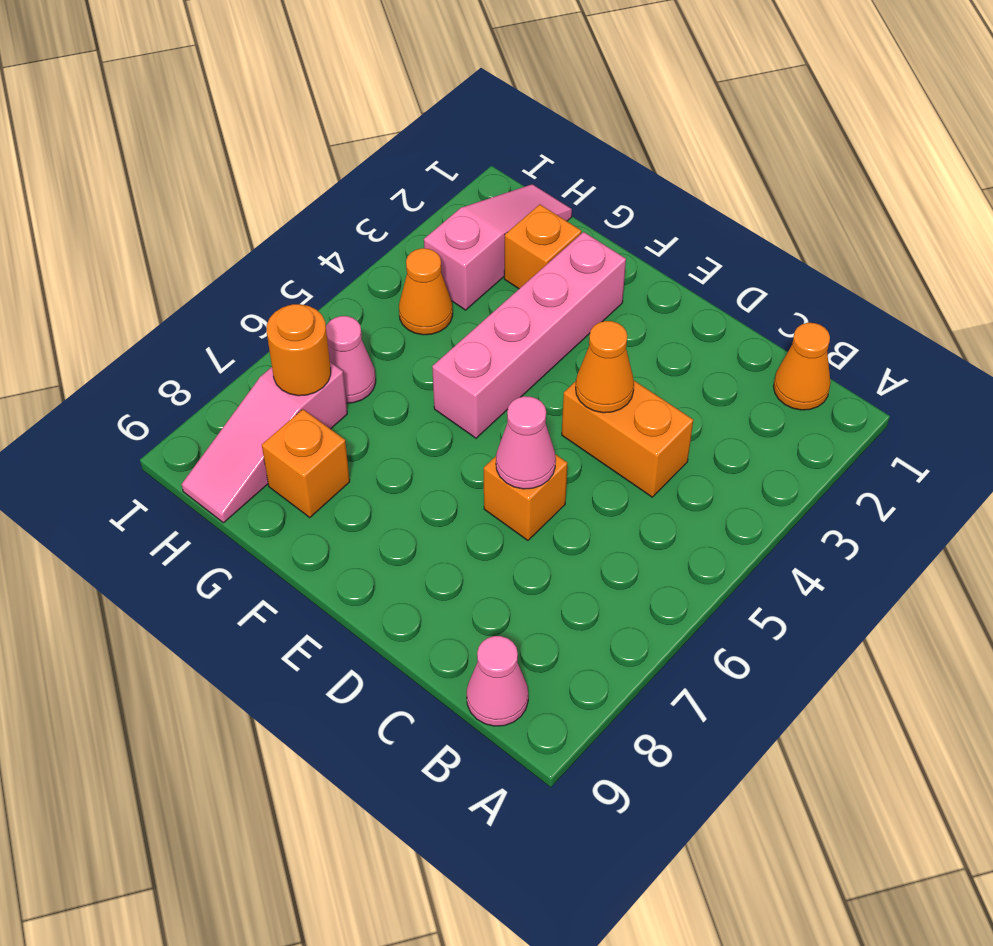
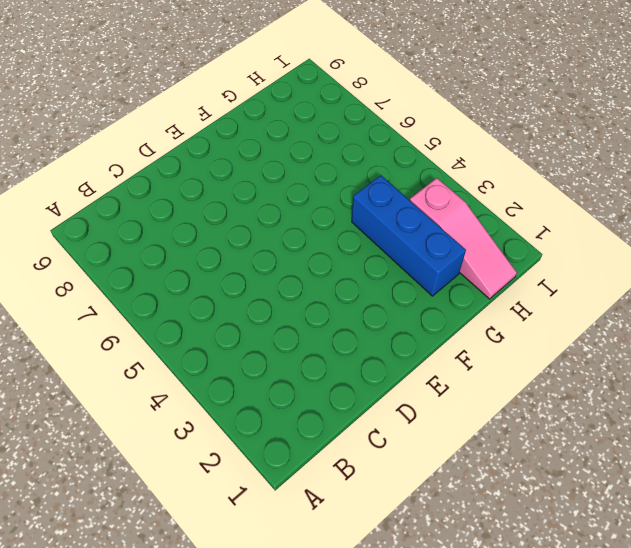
blue brick G2:G4 level 1 -> orange brick G2 level 1
none -> orange cone B1 level 1
none -> pink cone B9 level 1
none -> orange brick C4:D4 level 1

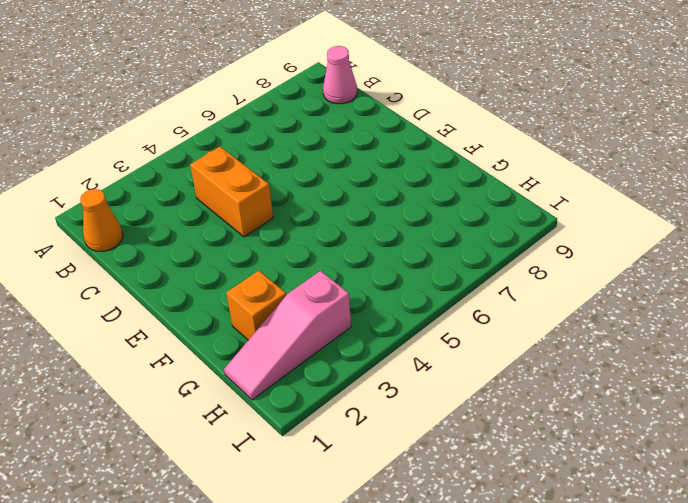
none -> orange brick D6 level 1
none -> pink brick F2:F5 level 1
none -> orange brick G8 level 1

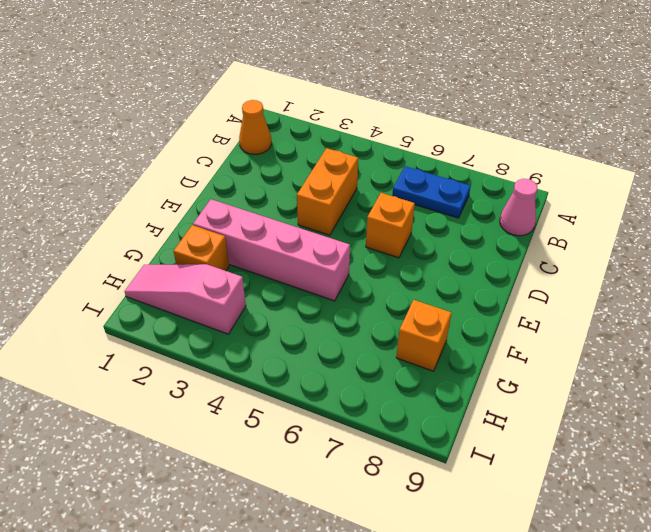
blue plate B6:B7 level 1 -> none
none -> orange cone H4 level 1
none -> pink cone H6 level 1
none -> pink slope H7:H9 level 1 top 7

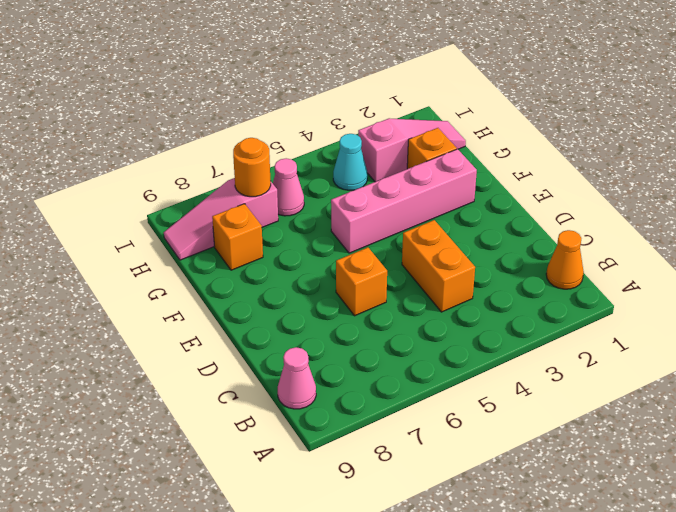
cyan cone H4 level 1 -> orange cone H4 level 1
none -> orange cone D4 level 2
none -> pink cone D6 level 2

